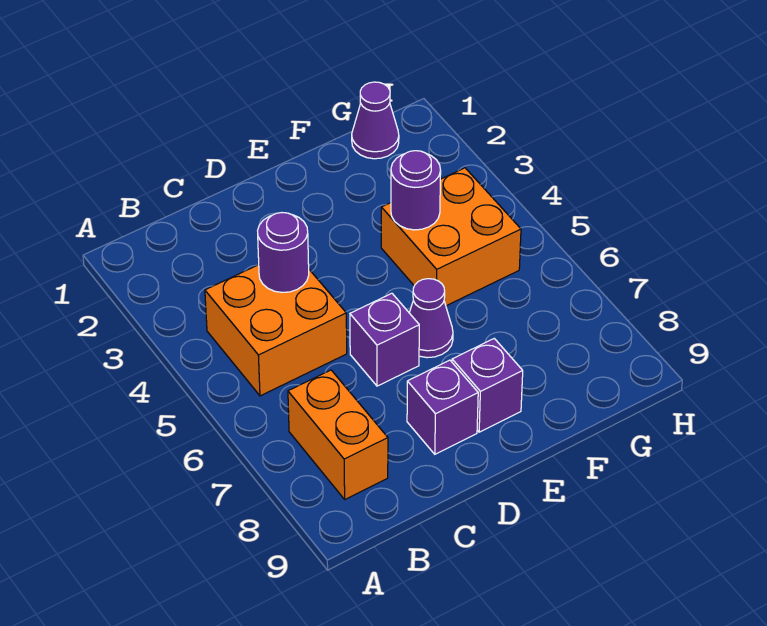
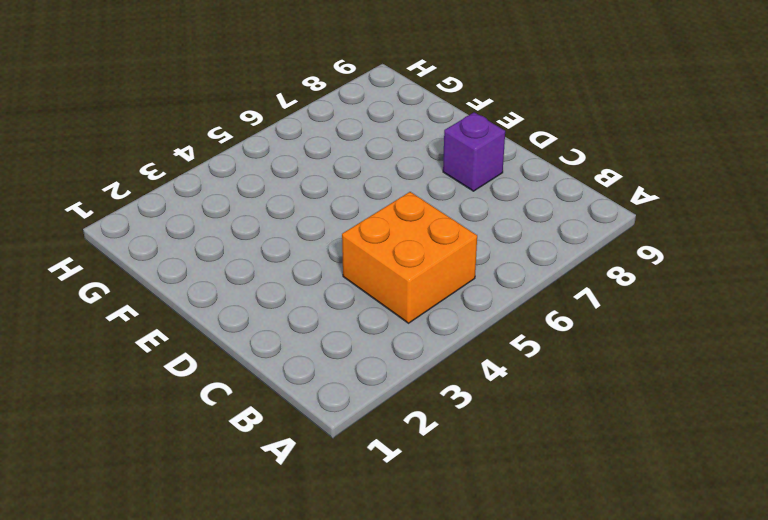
none -> orange brick B7:B8 level 1
none -> purple brick D6 level 1

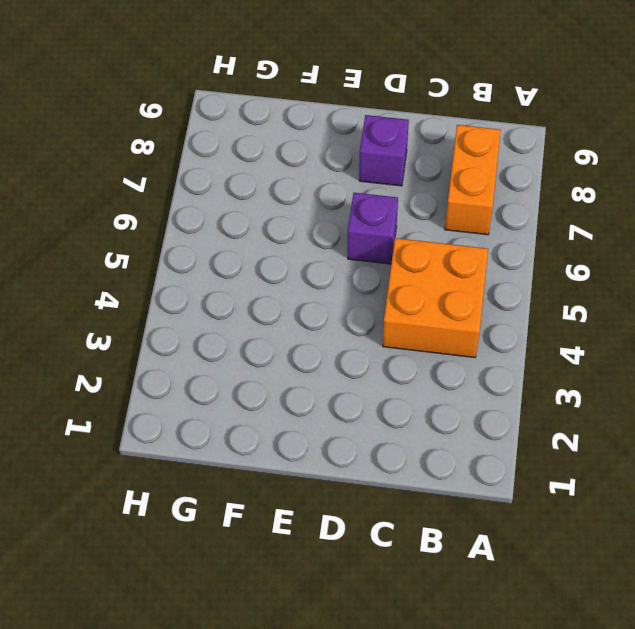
none -> purple cone E6 level 1
none -> purple brick E8 level 1

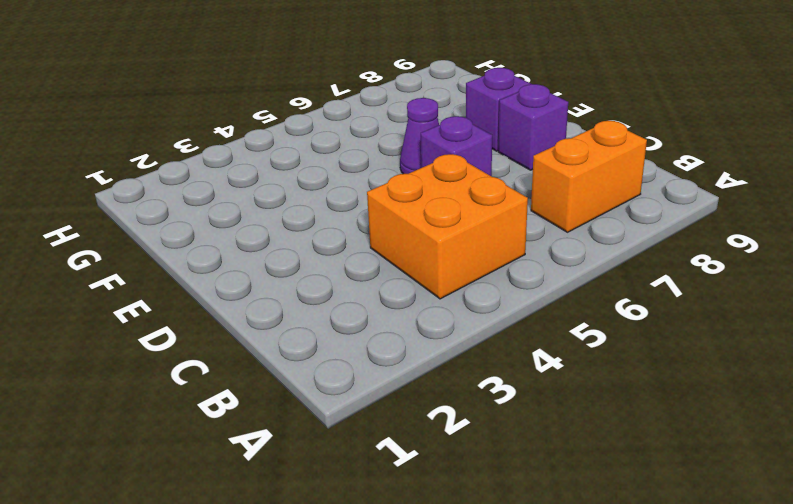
none -> orange brick F4:G5 level 1
none -> purple cone G1 level 1

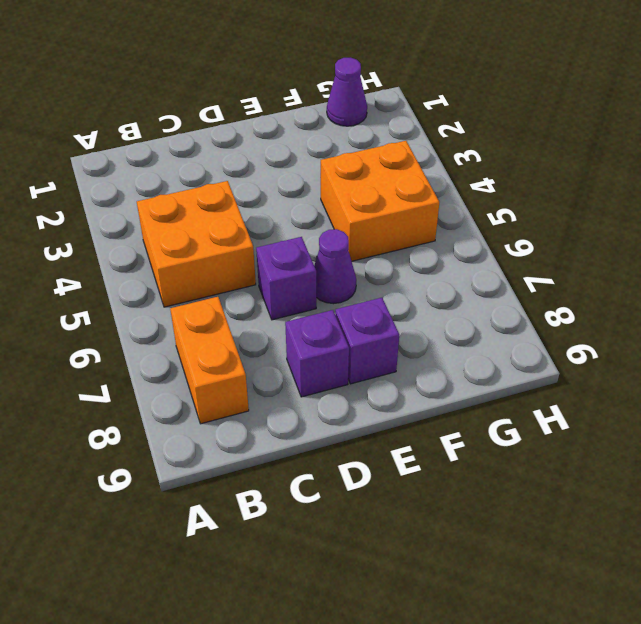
none -> purple round brick C4 level 2
none -> purple round brick F4 level 2

